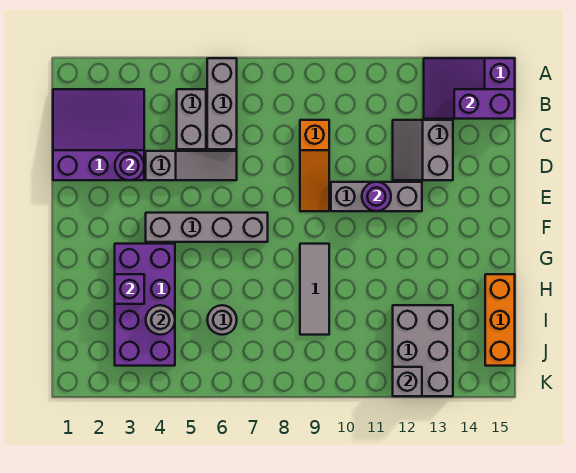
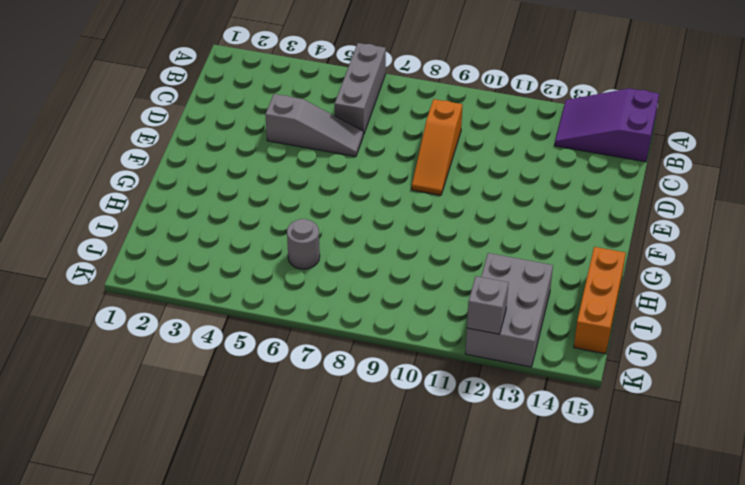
none -> purple slope B1:D3 level 1 top D
none -> grey brick B5:C5 level 1
none -> grey slope C12:D13 level 1 top 13

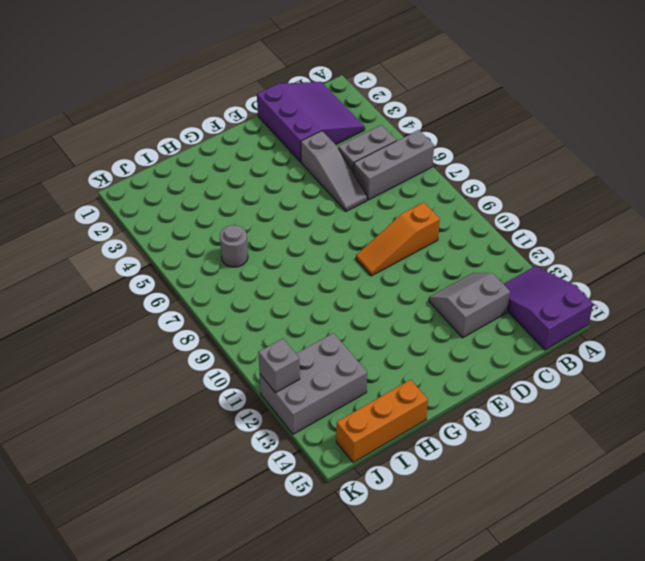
none -> grey brick E10:E12 level 1
none -> grey brick F4:F7 level 1
none -> purple brick G3:J4 level 1

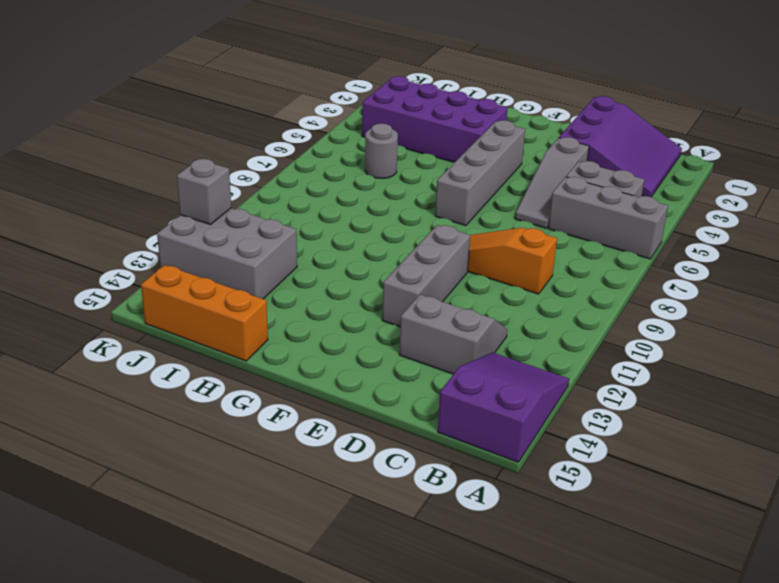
none -> grey tile G9:I9 level 1
none -> purple brick B14:B15 level 2
none -> purple round brick D3 level 2

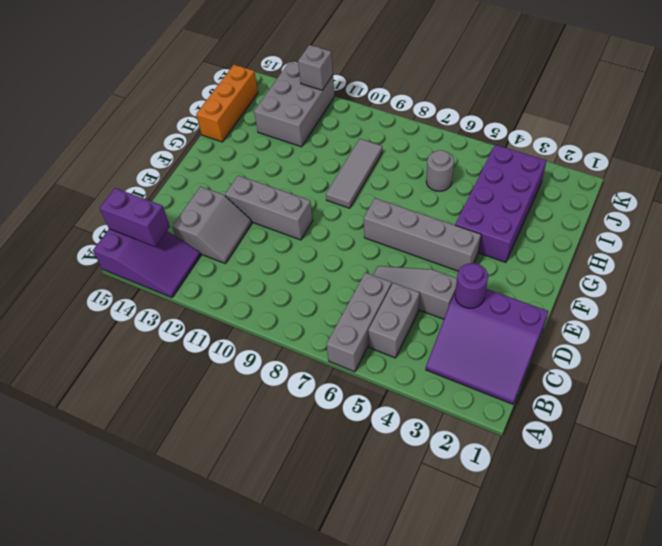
none -> orange slope C9:E9 level 1 top C
none -> purple round brick E11 level 2
none -> purple brick H3 level 2

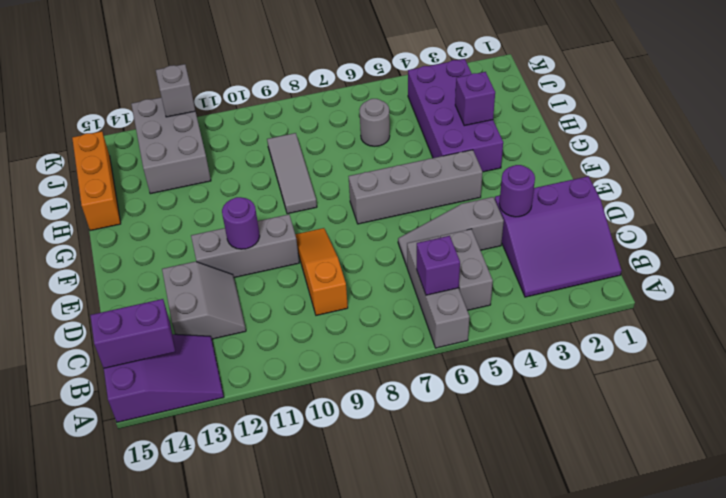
purple brick B6 level 2 -> none
none -> grey round brick I4 level 2

